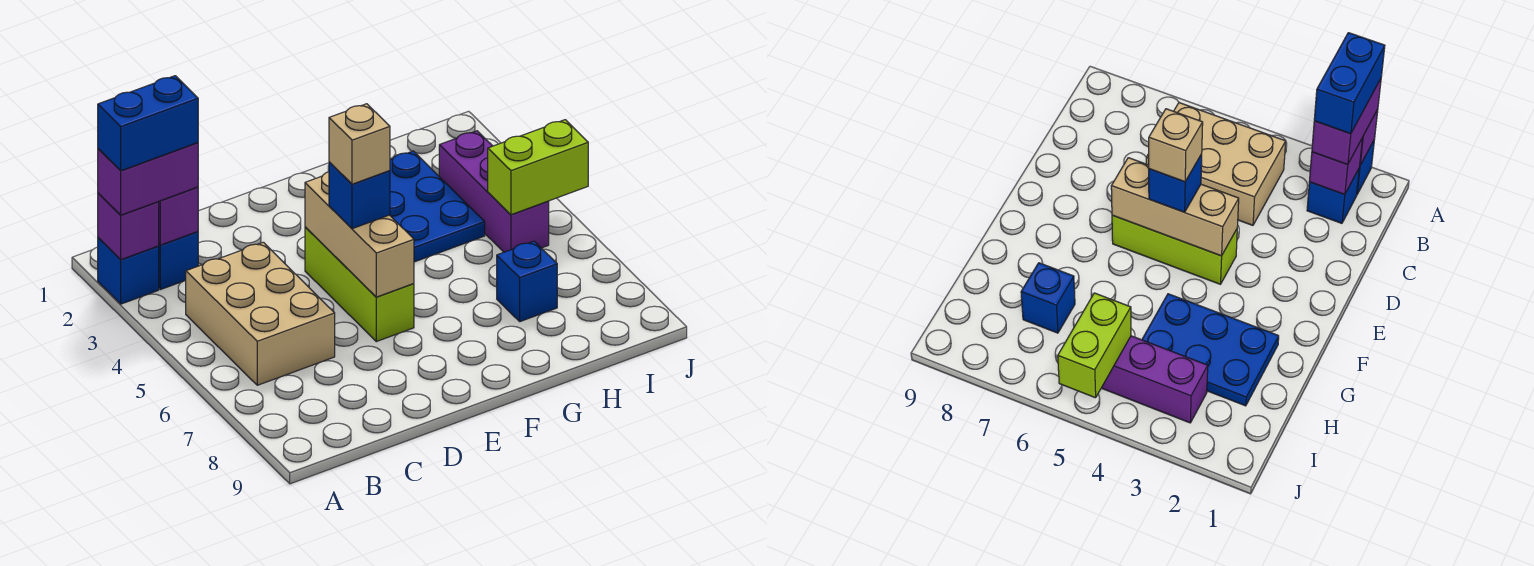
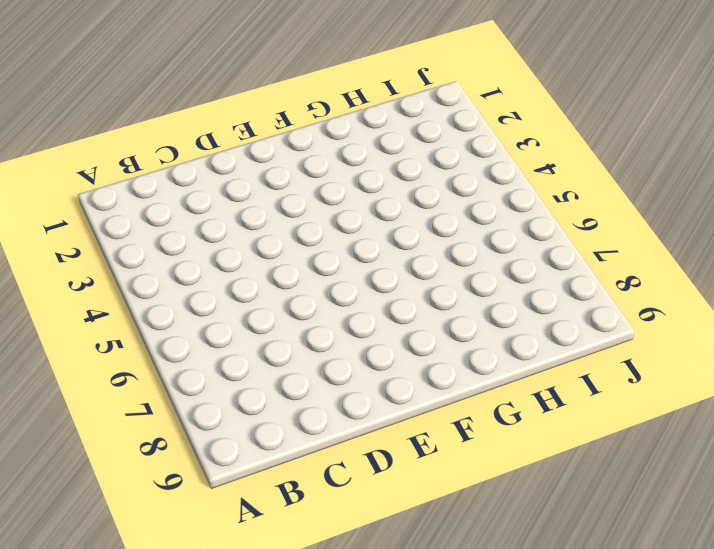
none -> blue brick A2 level 1
none -> blue brick B2 level 1
none -> tan brick B4:C6 level 1

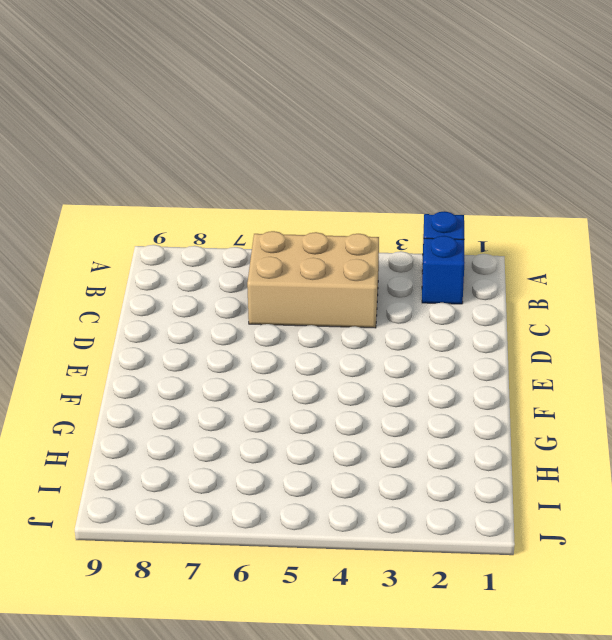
none -> lime brick E4:E6 level 1
none -> blue plate G2:H4 level 1
none -> blue brick H7 level 1

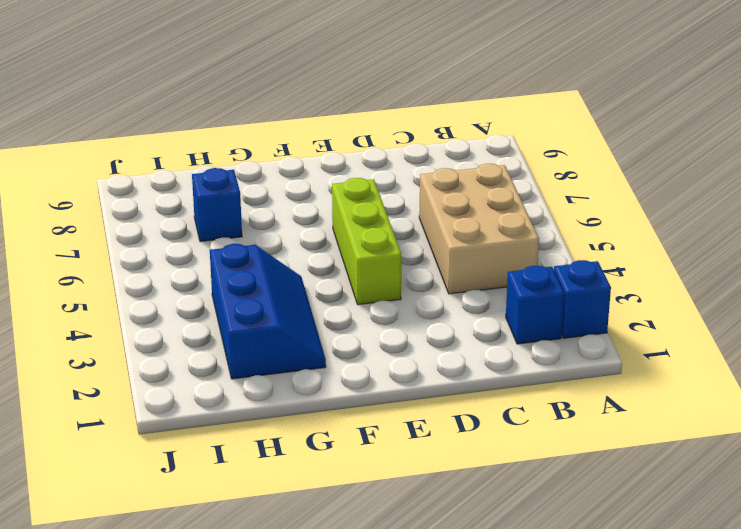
blue slope G2:H4 level 1 top H -> blue plate G2:H4 level 1
none -> purple brick I3:I5 level 1
none -> purple brick A2 level 2
none -> purple brick B2 level 2

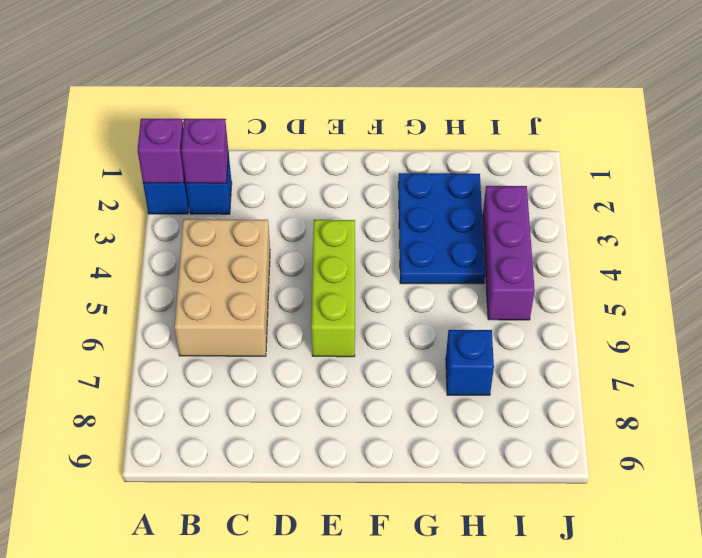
none -> tan brick E4:E6 level 2
none -> lime brick I5:J5 level 2
none -> purple brick A2:B2 level 3

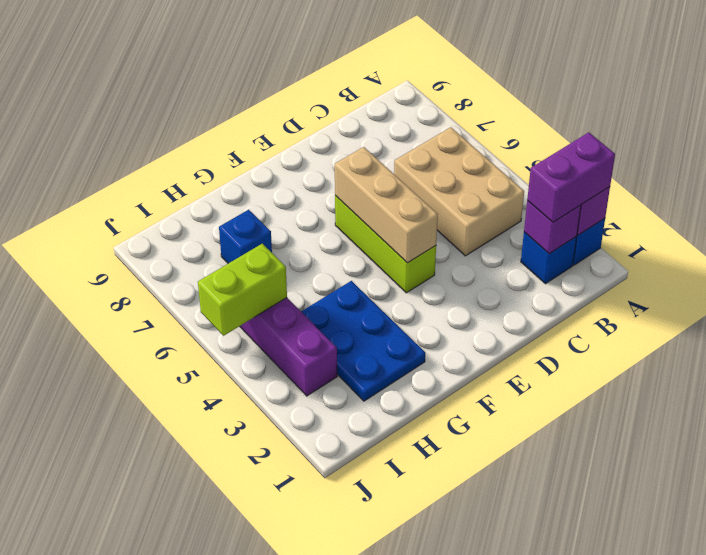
none -> blue brick E5 level 3
none -> blue brick A2:B2 level 4
none -> tan brick E5 level 4

